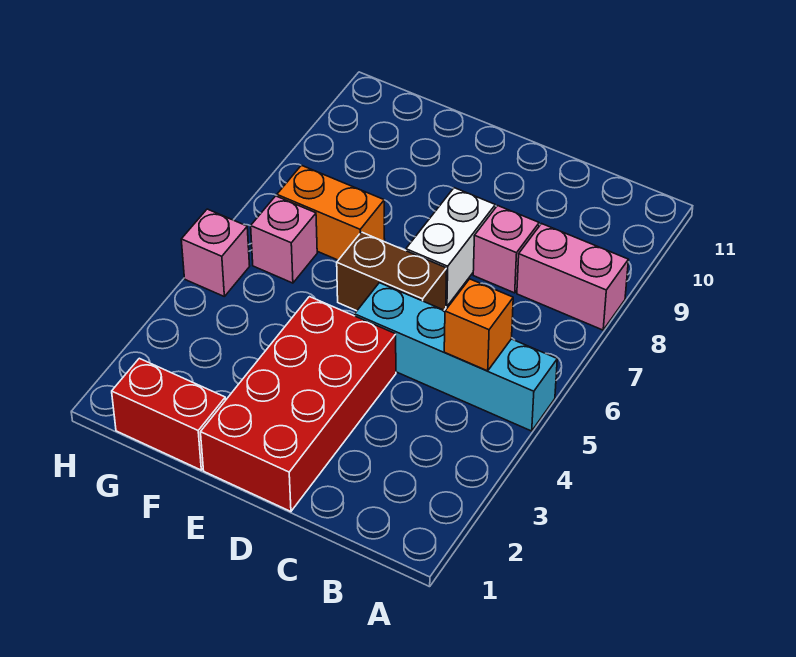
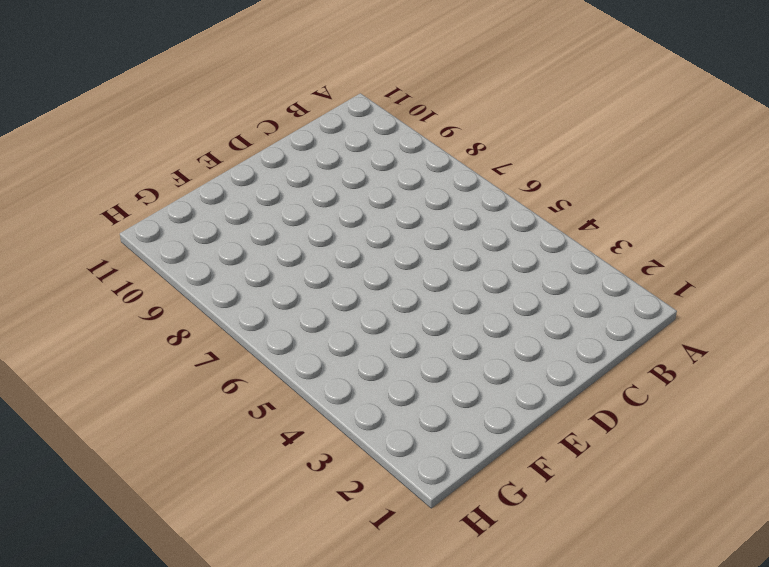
none -> cyan brick A5:D5 level 1
none -> pink brick A8:B8 level 1

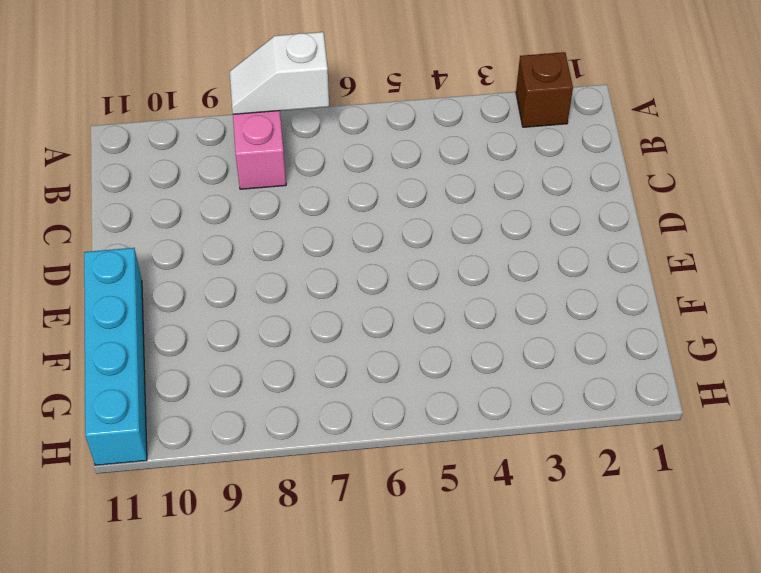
brown brick A2 level 1 -> none
white slope A7:A8 level 2 top 7 -> none
cyan brick E11:H11 level 1 -> cyan brick A5:D5 level 1
none -> pink brick C8 level 1
none -> red brick D1:E4 level 1

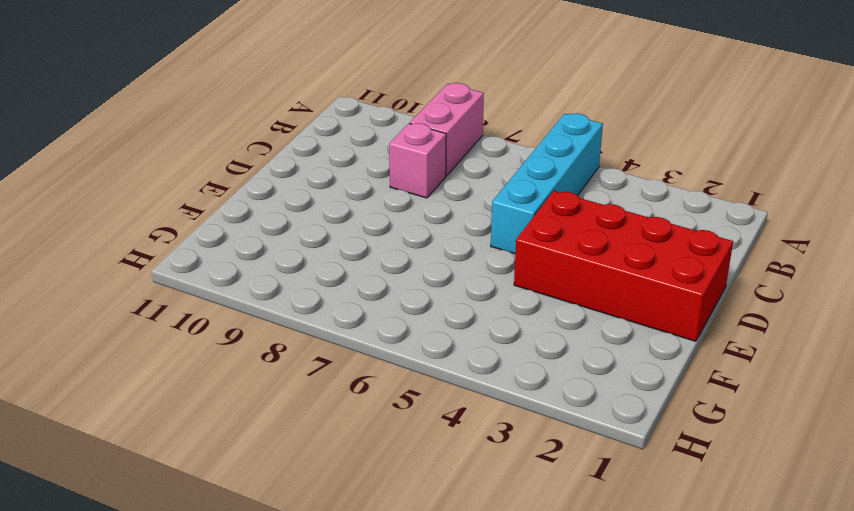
none -> brown brick D6:E6 level 1
none -> white brick D7:D8 level 1

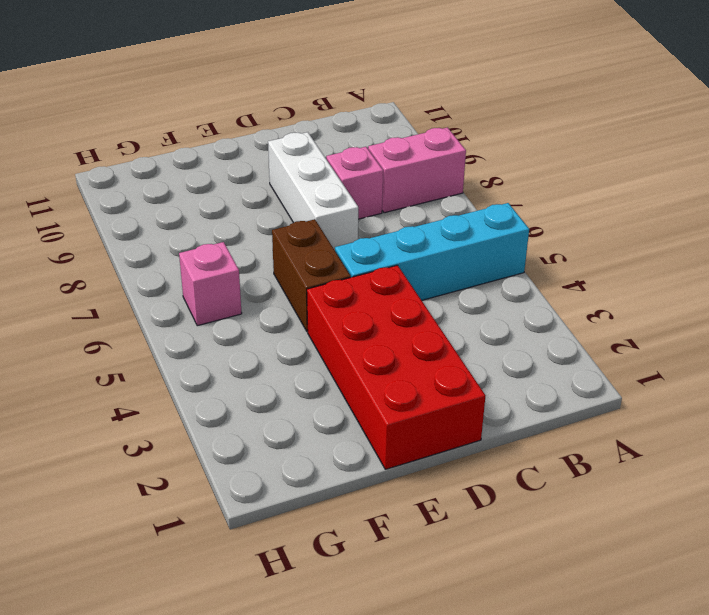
white brick D7:D9 level 1 -> white brick D7:D8 level 1
brown brick E5:E6 level 1 -> brown brick D6:E6 level 1
none -> red brick F1:G1 level 1
none -> orange brick F7:G7 level 1

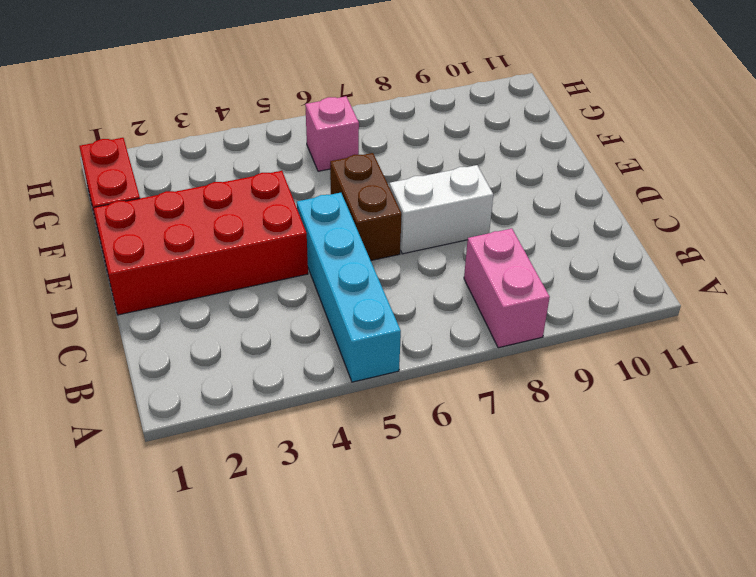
none -> pink brick C8 level 1
none -> orange brick F7:G7 level 1

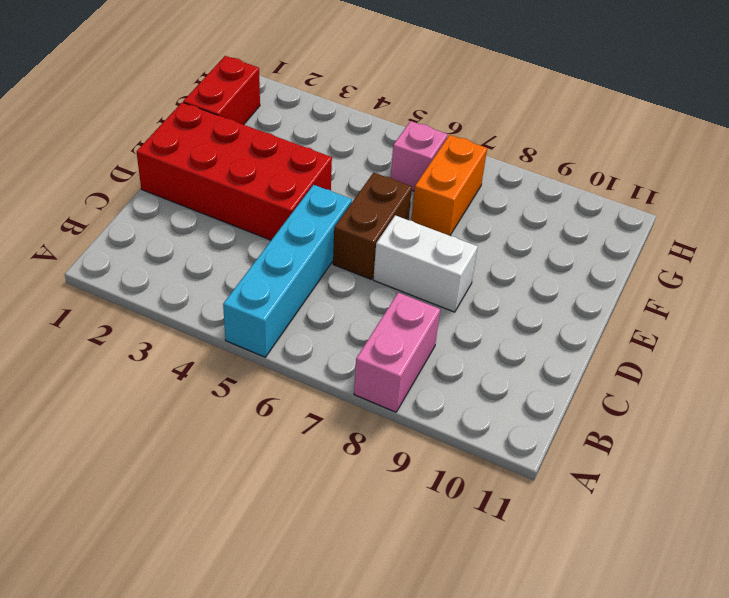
none -> pink brick C8 level 1
none -> pink brick H5 level 1

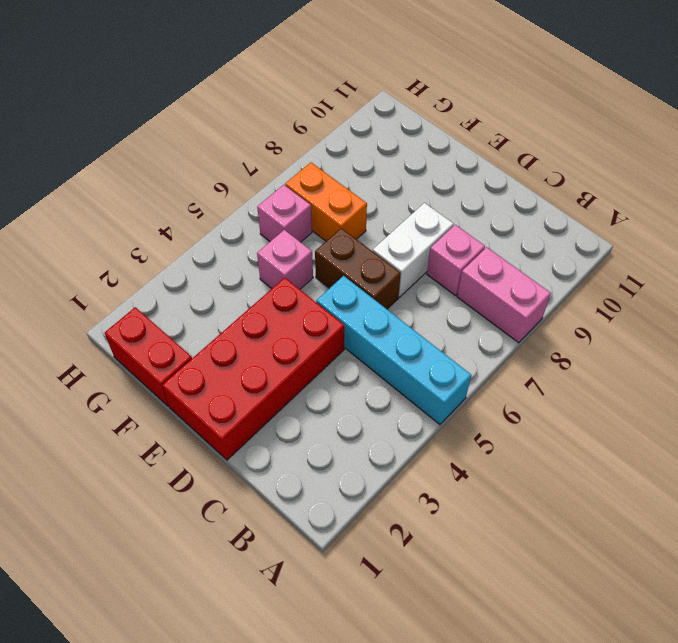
pink brick F5 level 1 -> pink brick H5 level 1
none -> orange brick B5 level 2

